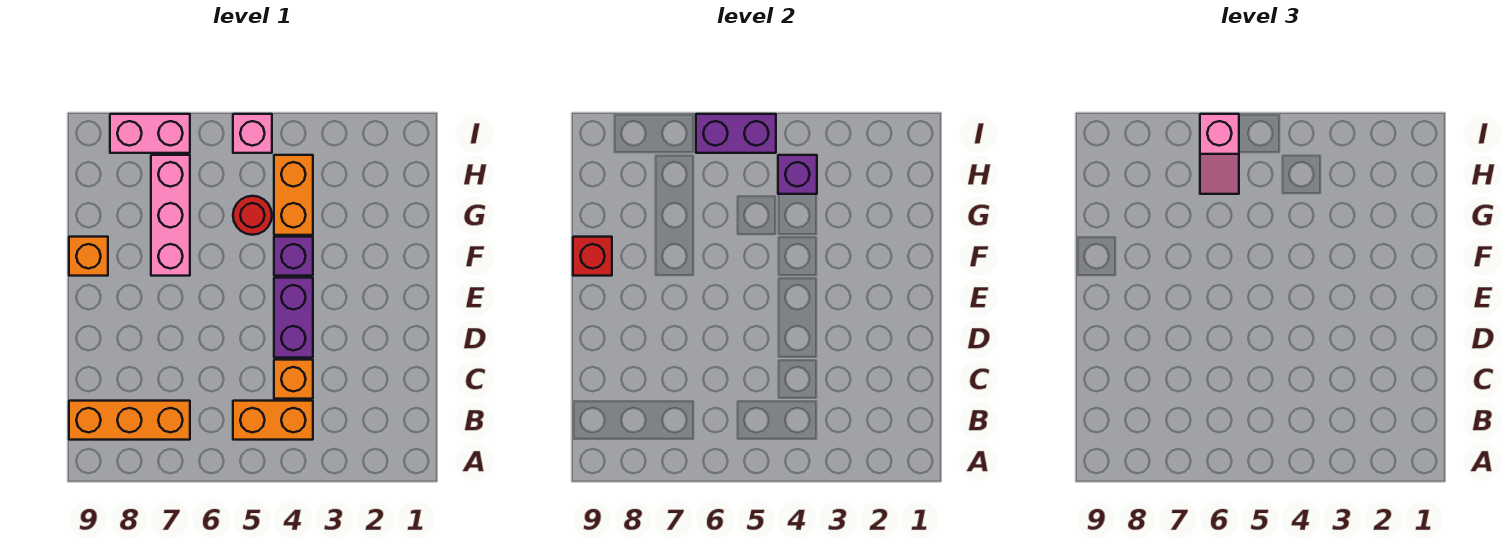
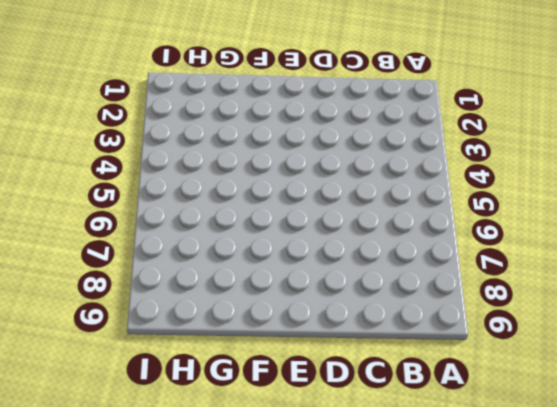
none -> orange brick B4:B5 level 1
none -> orange brick B7:B9 level 1
none -> orange brick C4 level 1

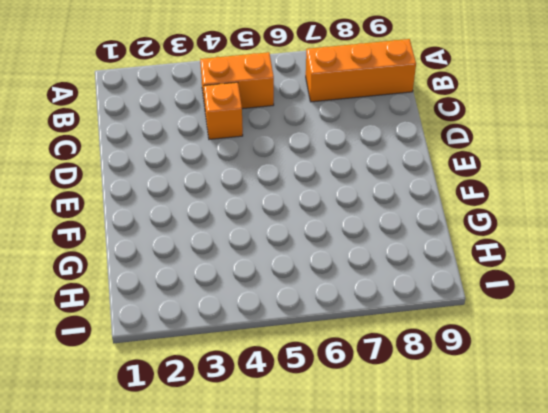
none -> purple brick D4:E4 level 1
none -> purple brick F4 level 1
none -> pink brick F7:H7 level 1

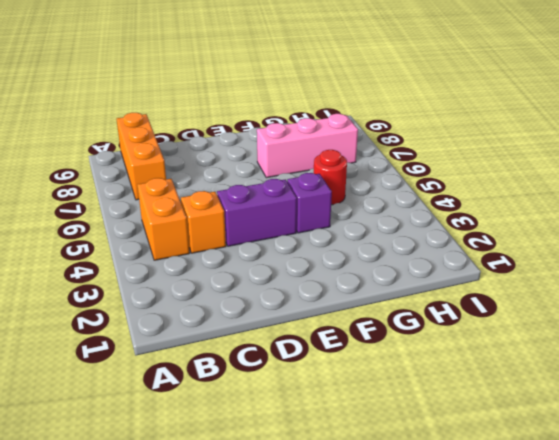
none -> orange brick F9 level 1
none -> orange brick G4:H4 level 1
none -> pink brick I5 level 1

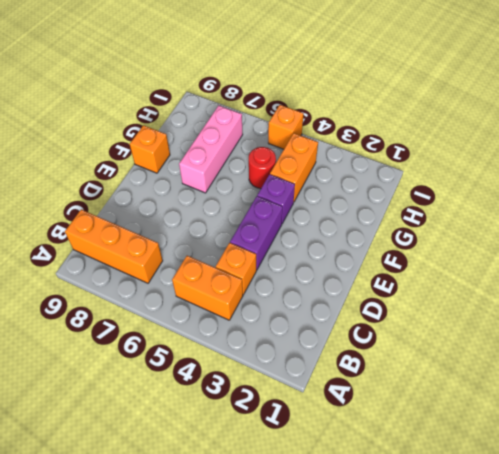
orange brick I5 level 1 -> pink brick I5 level 1
none -> pink brick I7:I8 level 1
none -> red brick F9 level 2
none -> purple brick H4 level 2

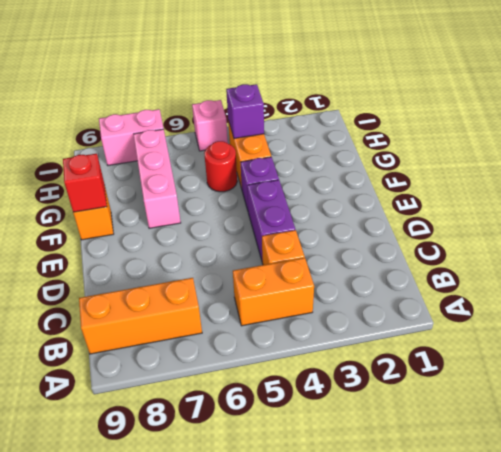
none -> purple brick I5:I6 level 2
none -> pink slope H6:I6 level 3 top I

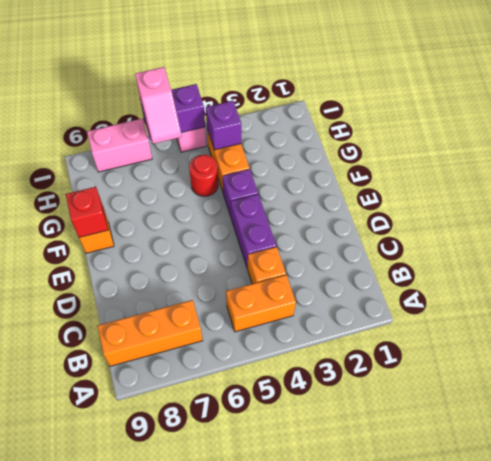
none -> pink brick F7:H7 level 1

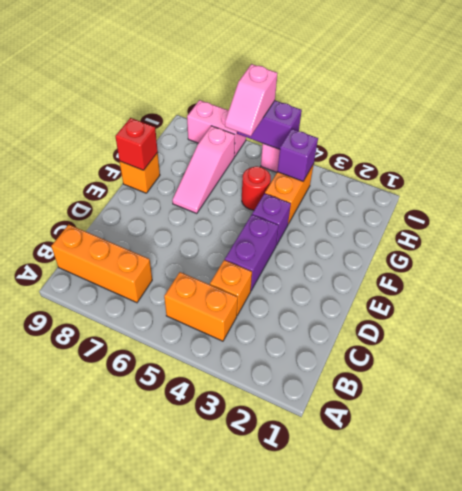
pink slope F7:H7 level 1 top H -> pink brick F7:H7 level 1

